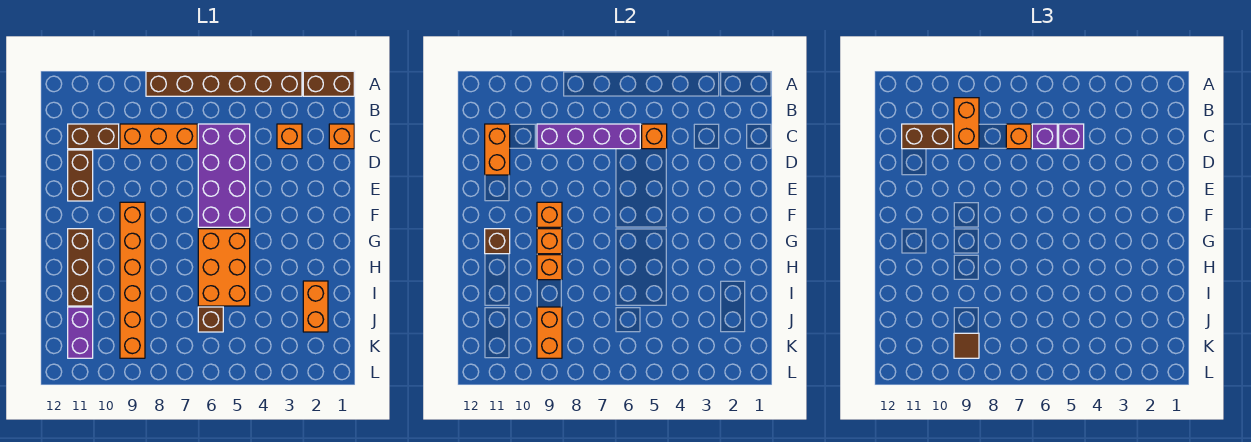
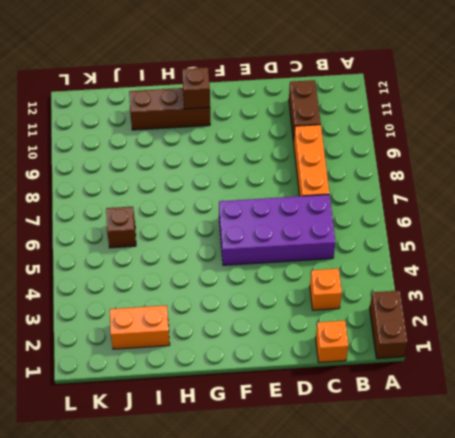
none -> brown brick A3:A8 level 1
none -> brown brick D11:E11 level 1
none -> orange brick F9:K9 level 1

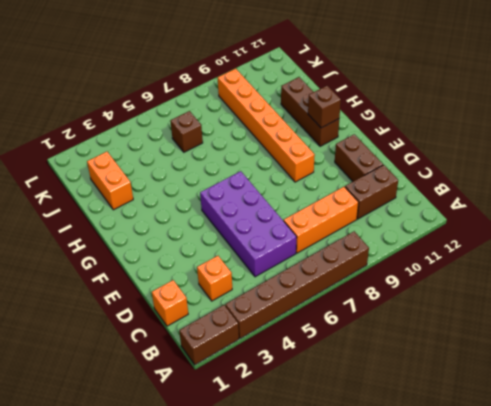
none -> orange brick G5:I6 level 1
none -> purple brick J11:K11 level 1
none -> orange brick C5 level 2

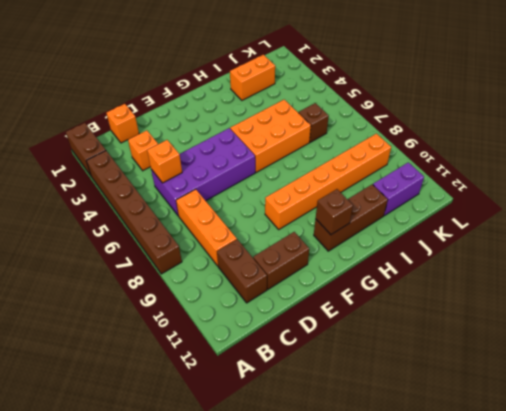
none -> purple brick C6:C9 level 2
none -> orange brick C11:D11 level 2
none -> orange brick F9 level 2

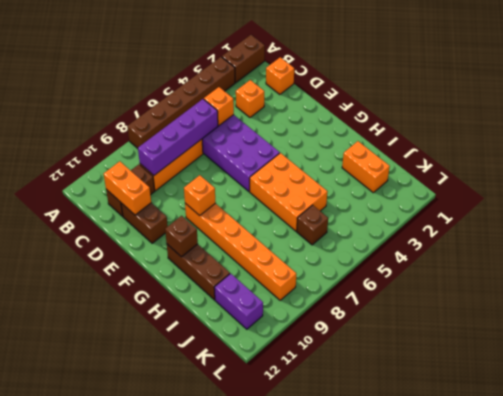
none -> orange brick G9 level 2
none -> orange brick H9 level 2
none -> orange brick J9:K9 level 2

